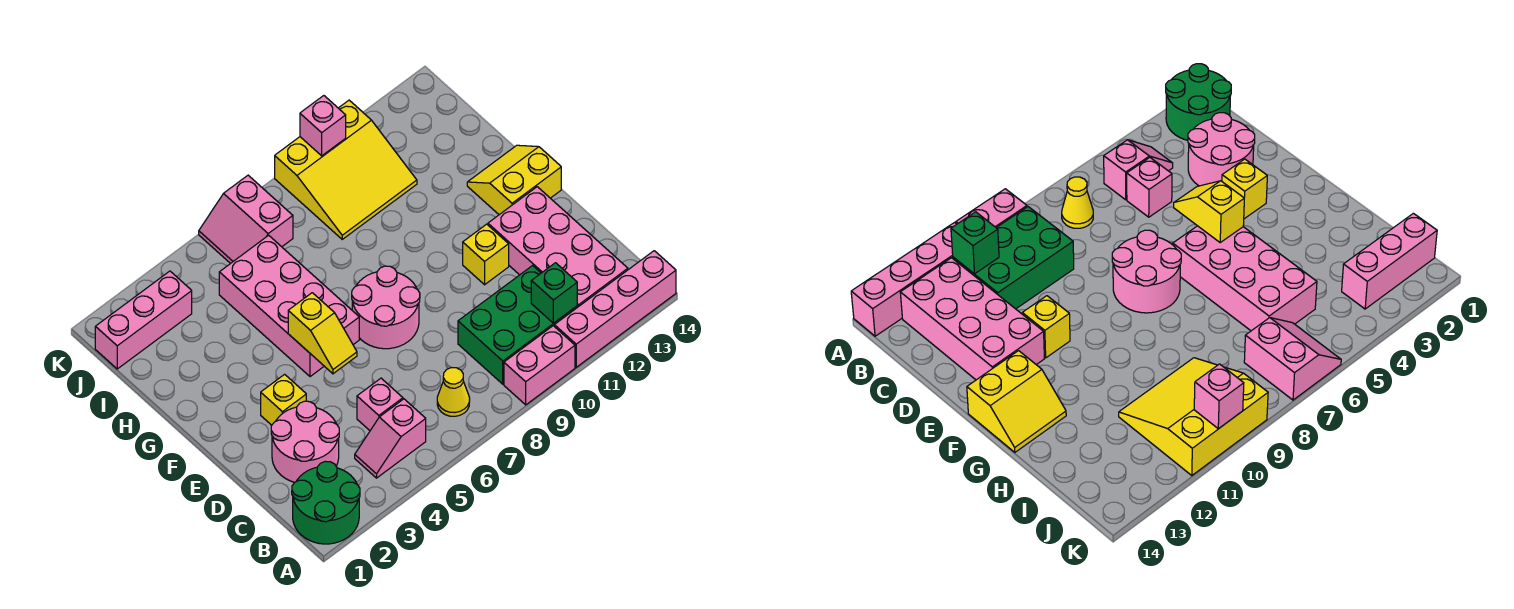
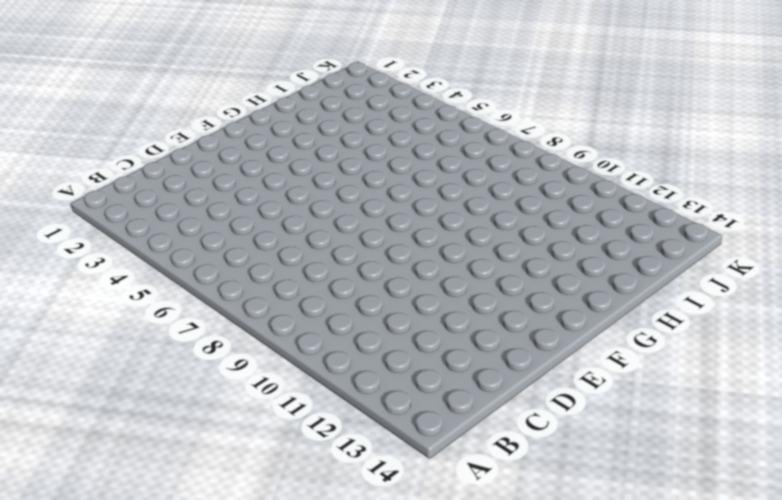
none -> green round brick A1:B2 level 1
none -> pink brick A9:A10 level 1
none -> pink brick A11:A14 level 1

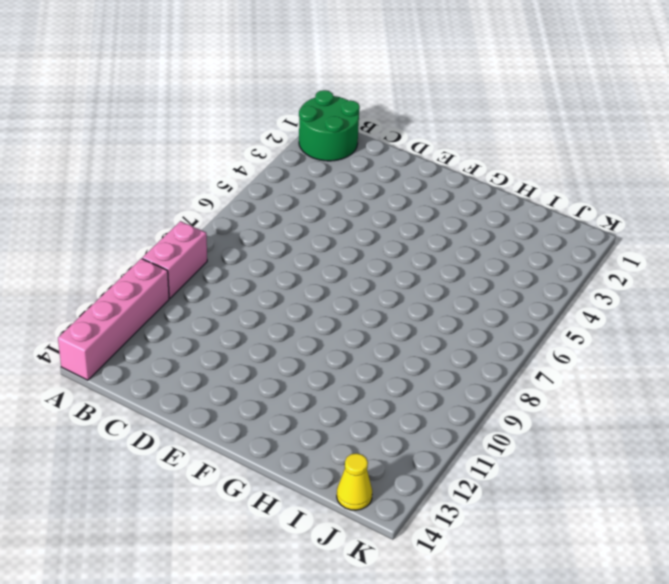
yellow cone J14 level 1 -> yellow cone B7 level 1
none -> pink slope B4:B5 level 1 top 5
none -> green brick B9:C11 level 1
none -> pink brick B12:E13 level 1

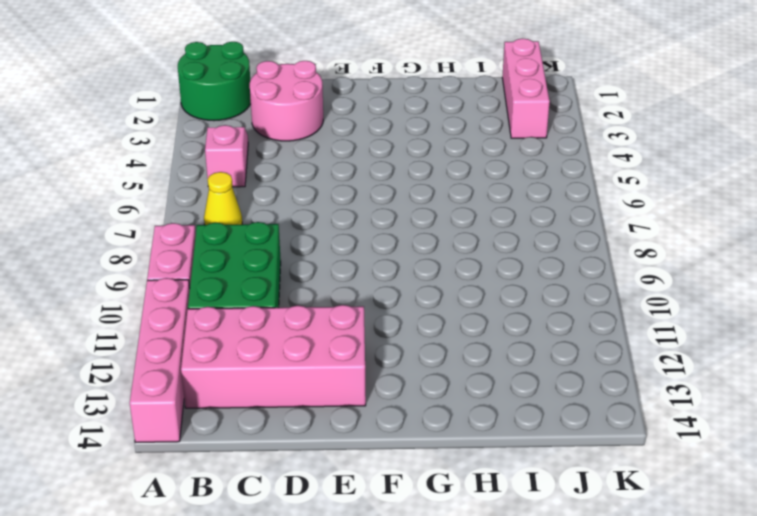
none -> pink brick C5 level 1
none -> yellow brick E3 level 1
none -> pink round brick E7:F8 level 1

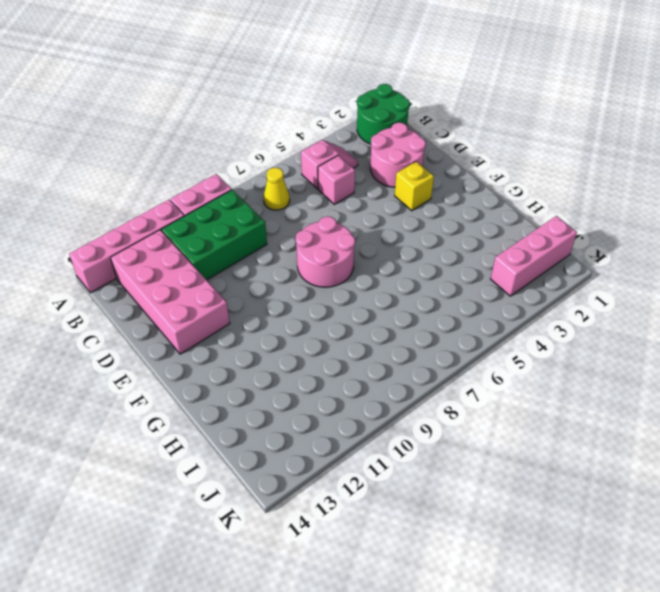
none -> yellow brick E11 level 1
none -> pink brick F5:I6 level 1
none -> yellow slope F13:G14 level 1 top F

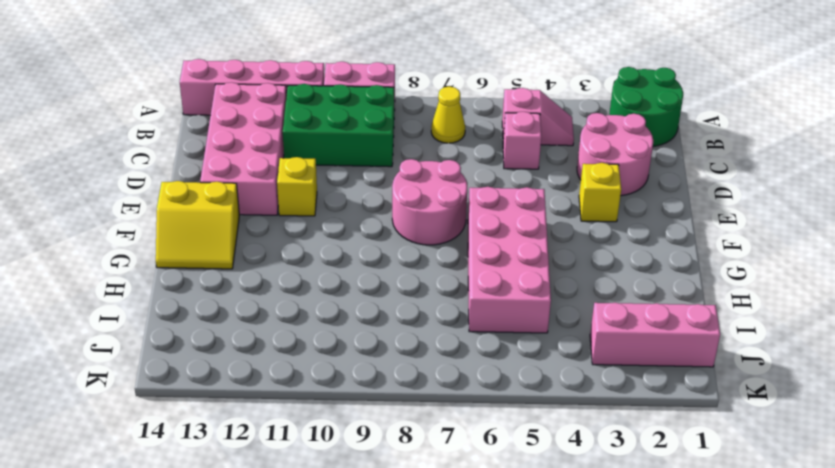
none -> yellow slope I9:K11 level 1 top K
none -> pink slope J6:K7 level 1 top 7
none -> green brick B11 level 2

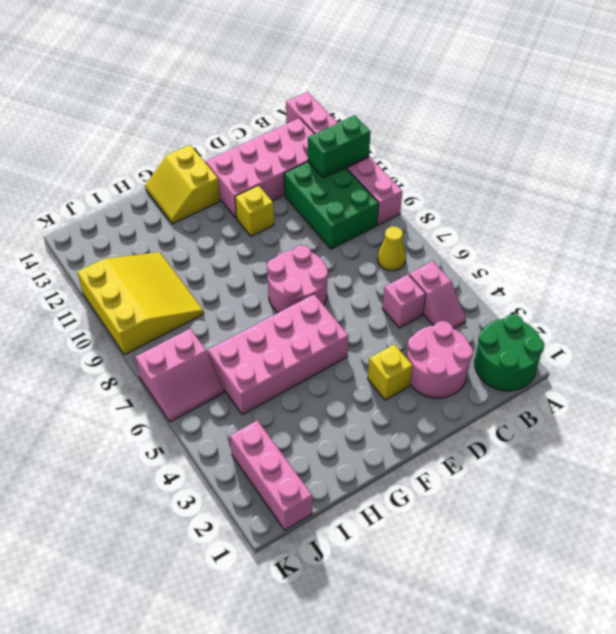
green brick A11:B11 level 2 -> green brick B11 level 2
none -> yellow slope E5:F5 level 2 top F
none -> pink brick K10 level 2

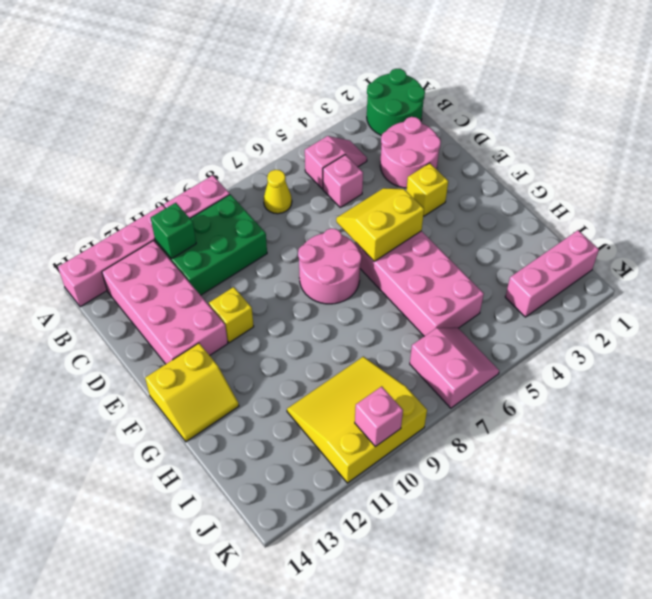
yellow slope E5:F6 level 2 top F -> yellow slope E5:F5 level 2 top F

